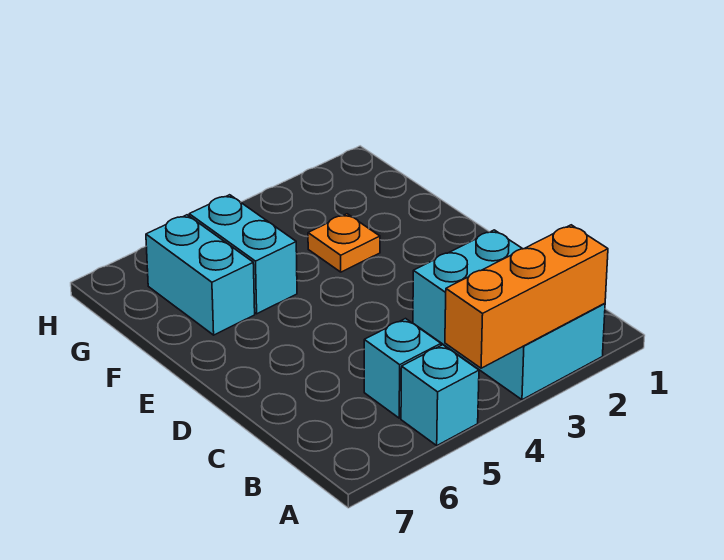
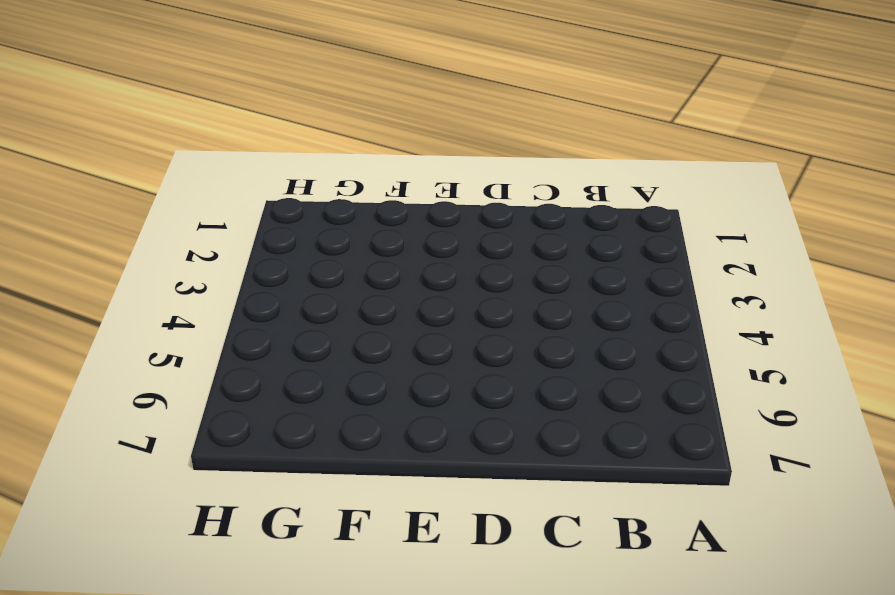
none -> cyan brick A2:C3 level 1
none -> cyan brick A5 level 1

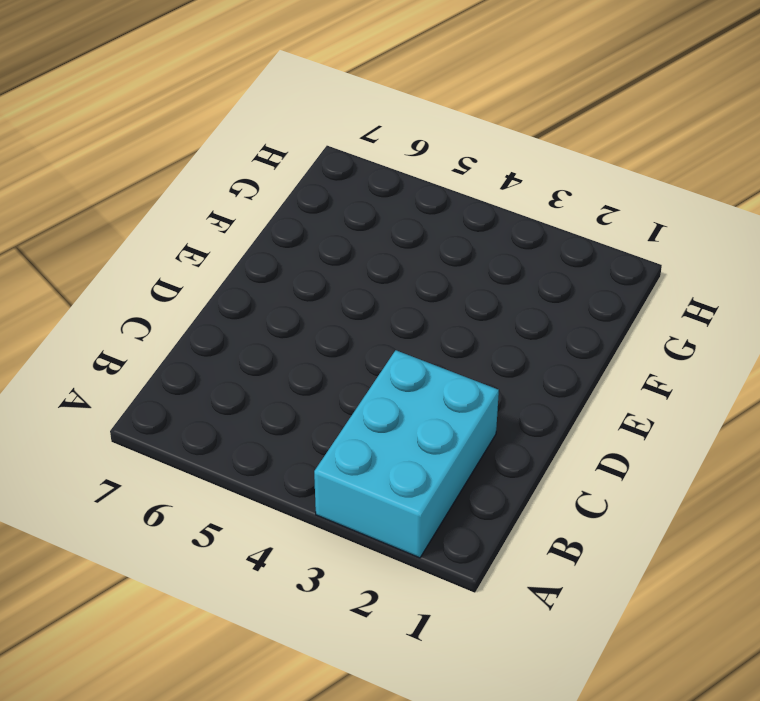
none -> cyan brick A5 level 1
none -> cyan brick B5 level 1

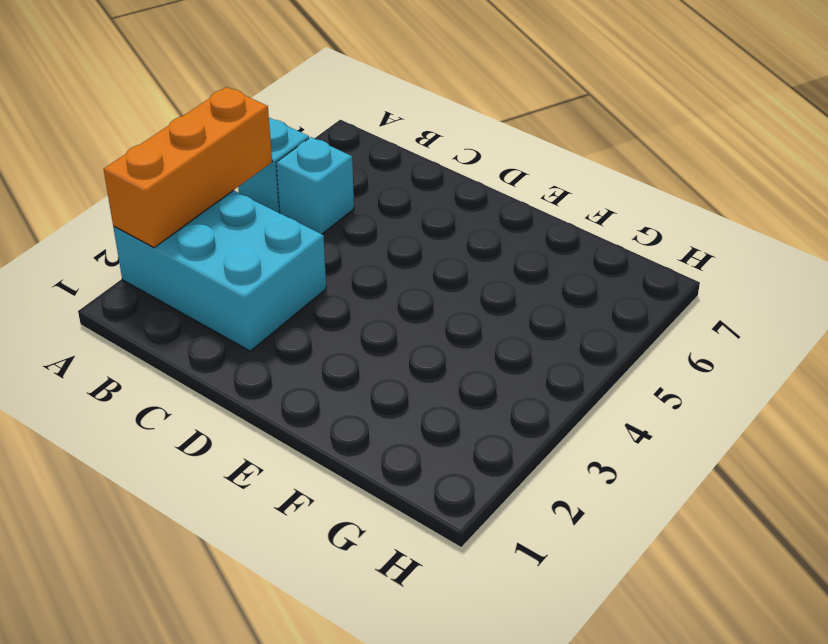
none -> orange plate F3 level 1
none -> cyan brick F5:G5 level 1

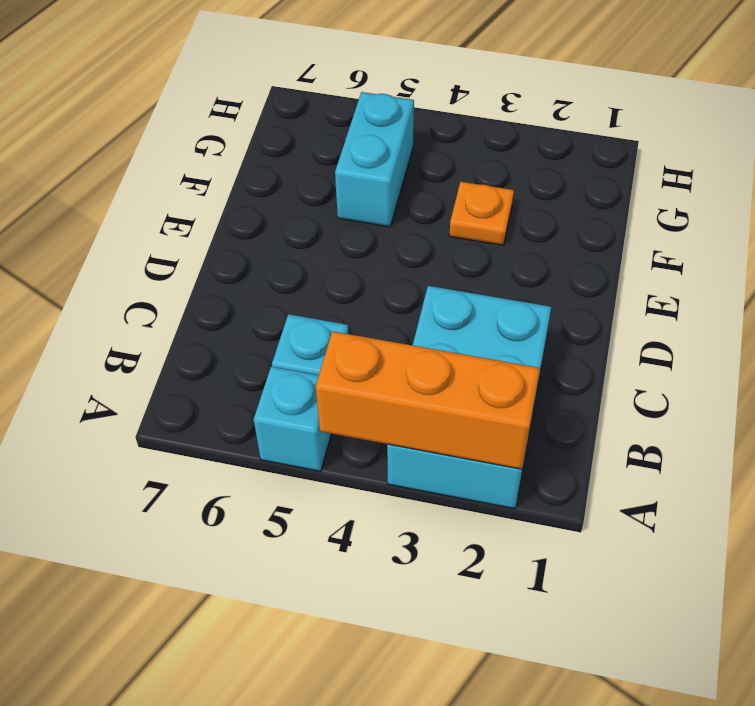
none -> cyan brick F6:G6 level 1

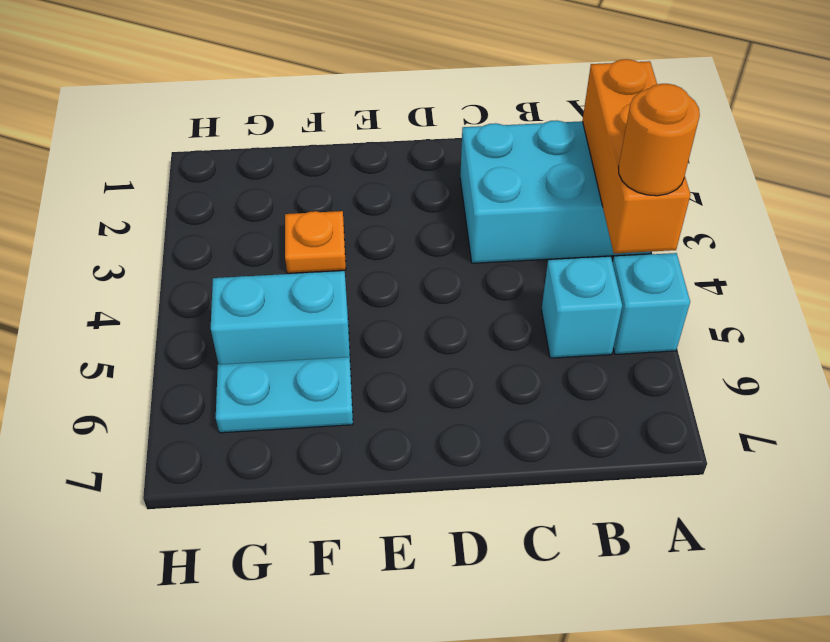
orange round brick A4 level 3 -> none
cyan plate F6:G6 level 1 -> cyan brick F6:G6 level 1

